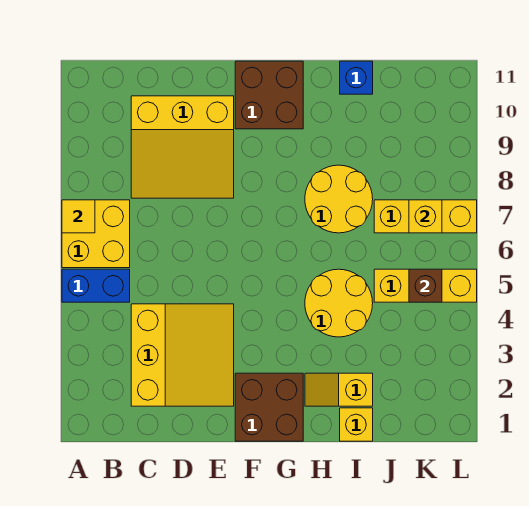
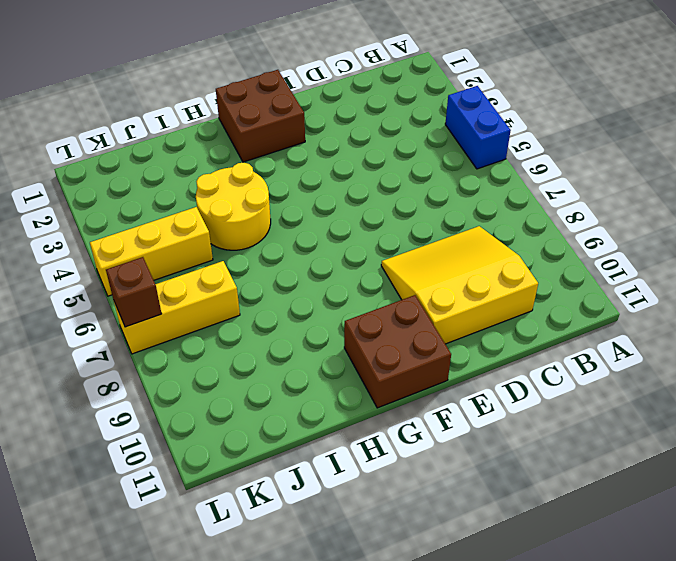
blue brick A4:A5 level 1 -> blue brick A5:B5 level 1
brown brick L7 level 2 -> brown brick K5 level 2
none -> yellow brick A6:B7 level 1
none -> yellow slope C2:E4 level 1 top C
none -> yellow slope H2:I2 level 1 top I

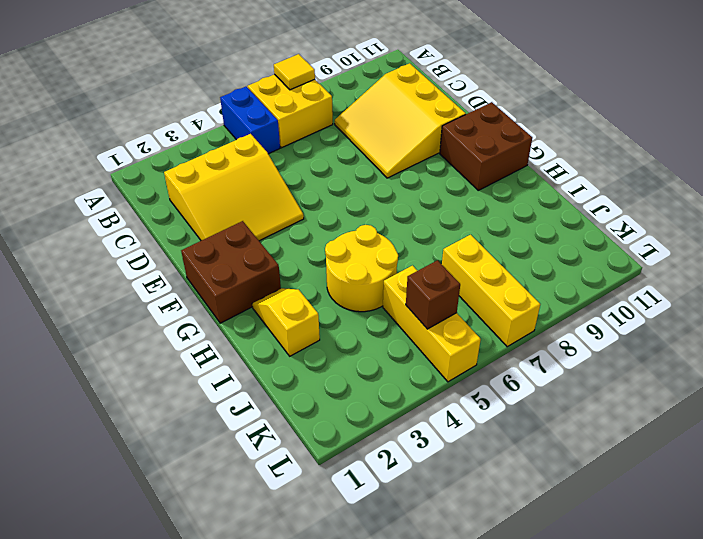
none -> yellow round brick H7:I8 level 1
none -> yellow brick I1 level 1
none -> blue brick I11 level 1

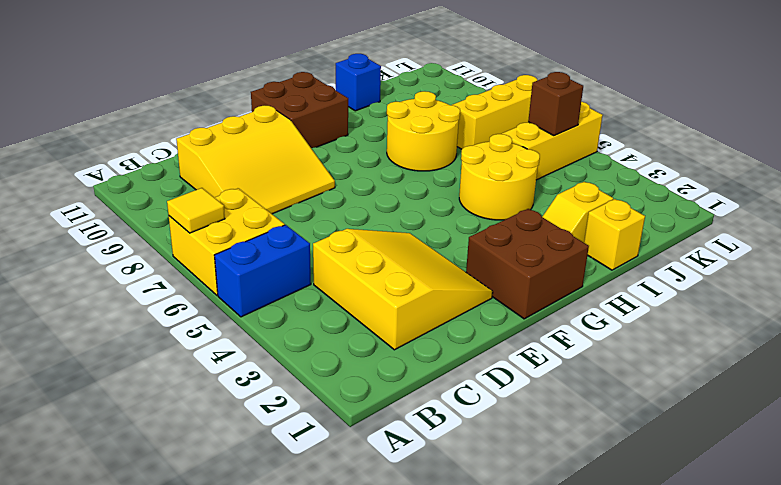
none -> yellow brick K7 level 2

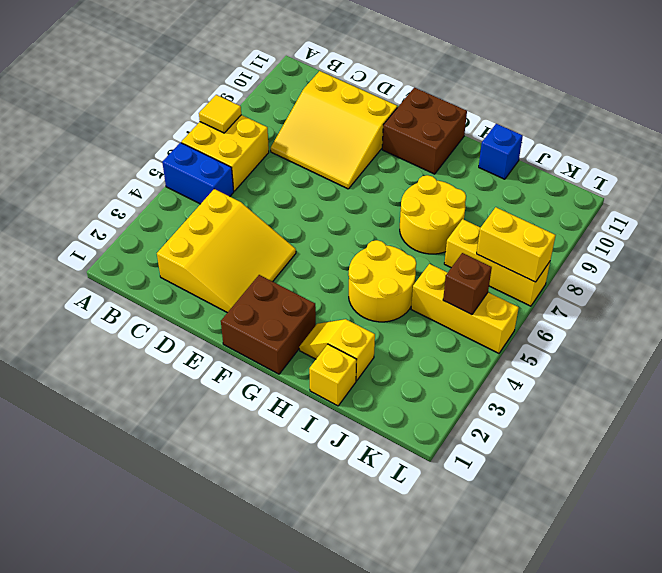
yellow brick K7:L7 level 2 -> yellow brick K7 level 2

